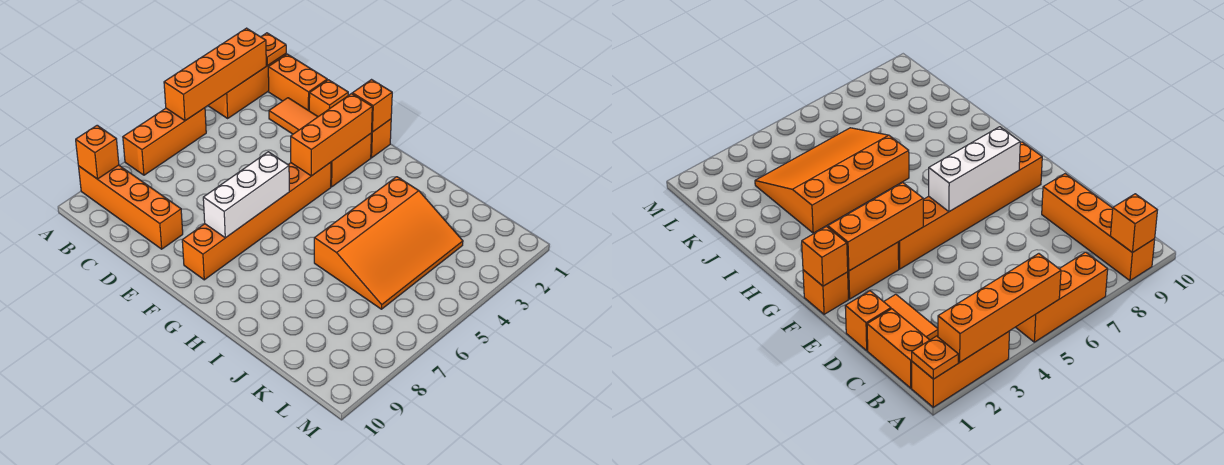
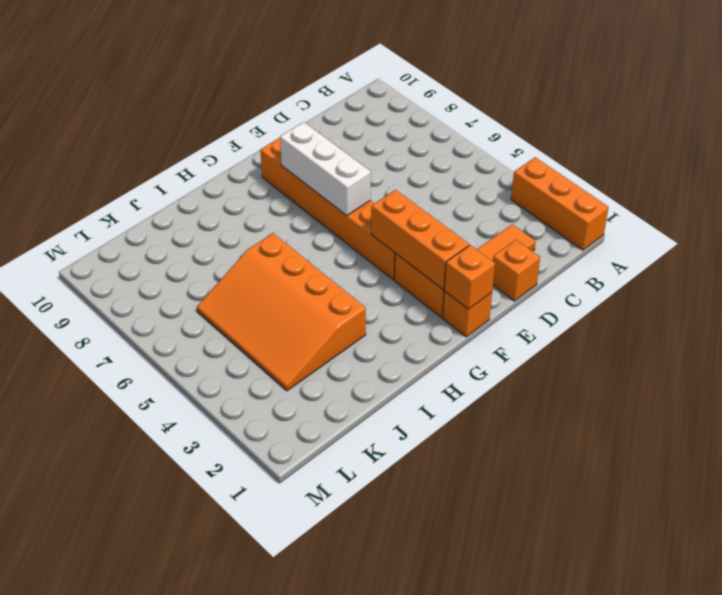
none -> orange brick A5:A7 level 1
none -> orange brick A9:D9 level 1
none -> orange brick B1:C1 level 1

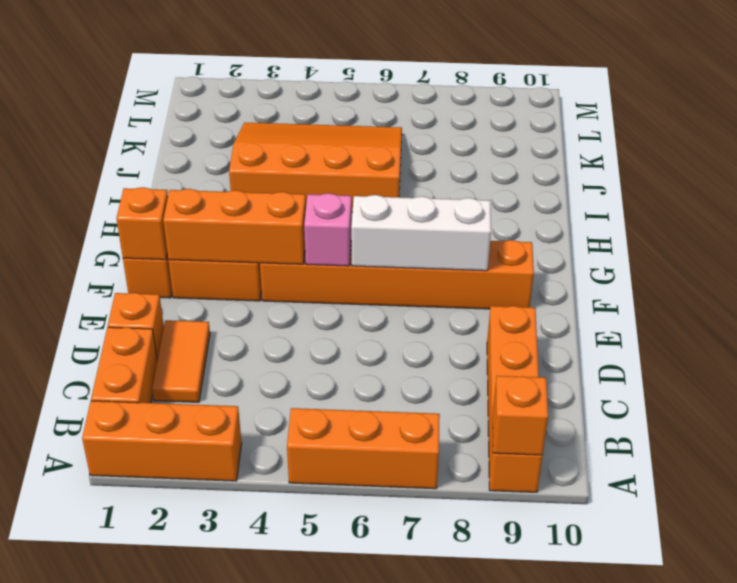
pink brick F5 level 2 -> none
none -> orange plate A1 level 2
none -> orange brick A2:A5 level 2

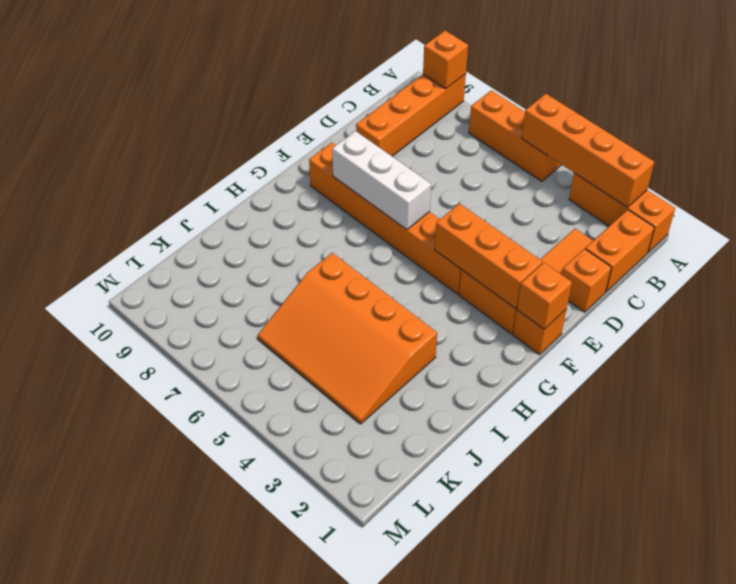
none -> orange plate A1 level 2

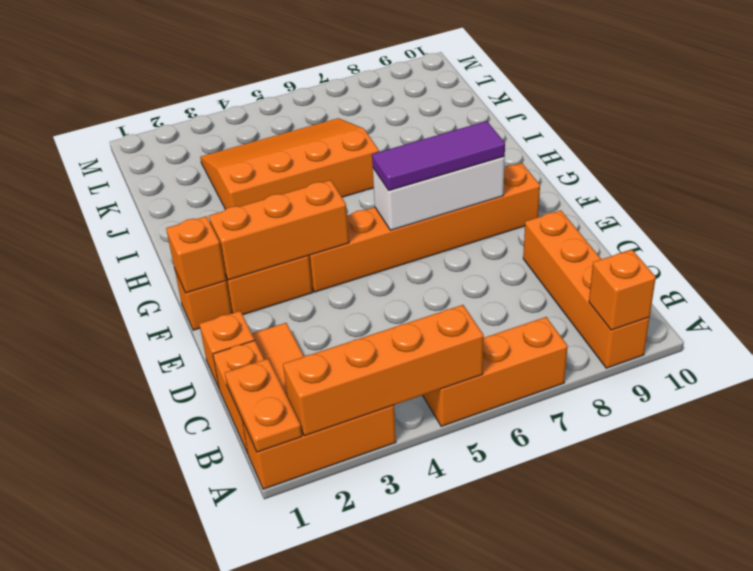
orange plate A1:B1 level 2 -> orange plate A1 level 2
purple tile F6:F8 level 3 -> none

